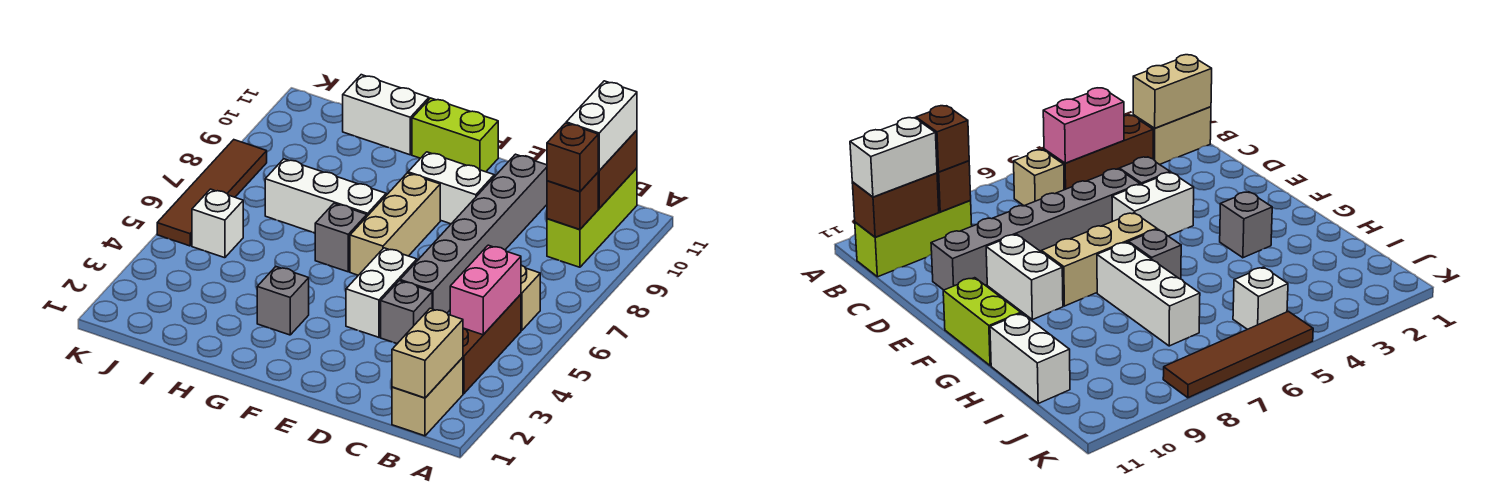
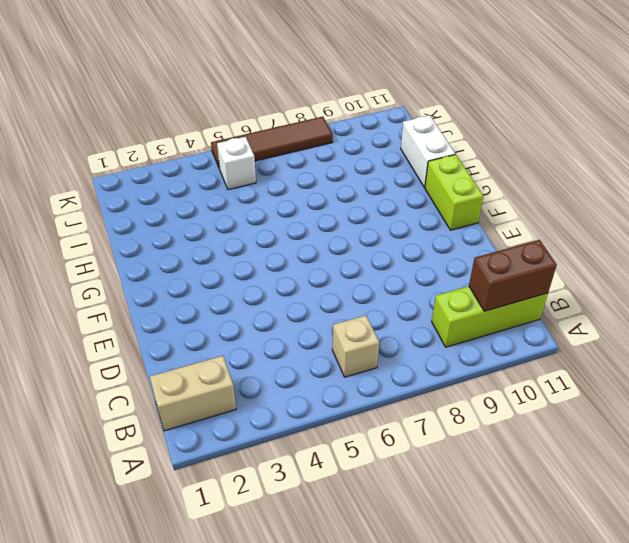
none -> brown brick B3:B5 level 1
none -> grey brick D4 level 1
none -> grey brick D5:D10 level 1

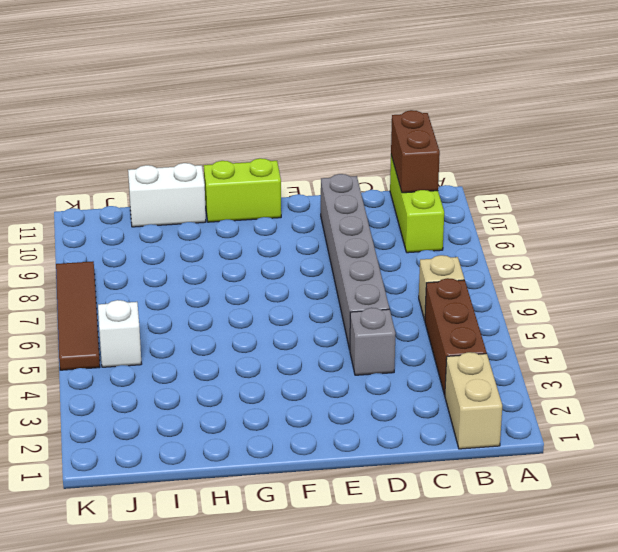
none -> white brick E4:E5 level 1
none -> white brick E9:F9 level 1
none -> tan brick F6:F8 level 1

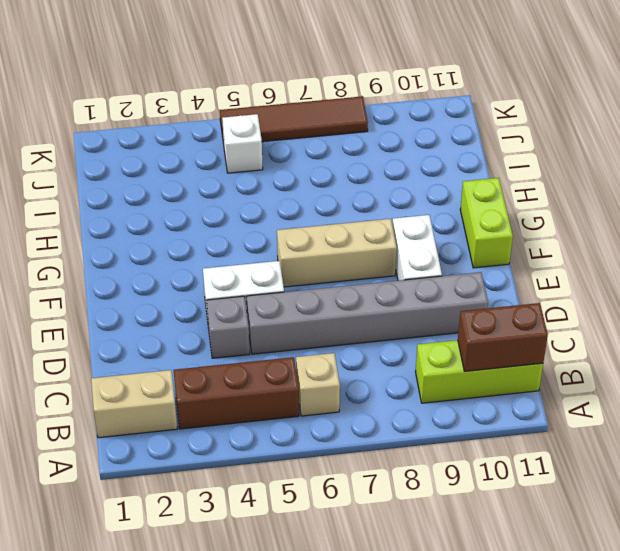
none -> grey brick G3 level 1
none -> grey brick G6 level 1
none -> white brick G7:I7 level 1

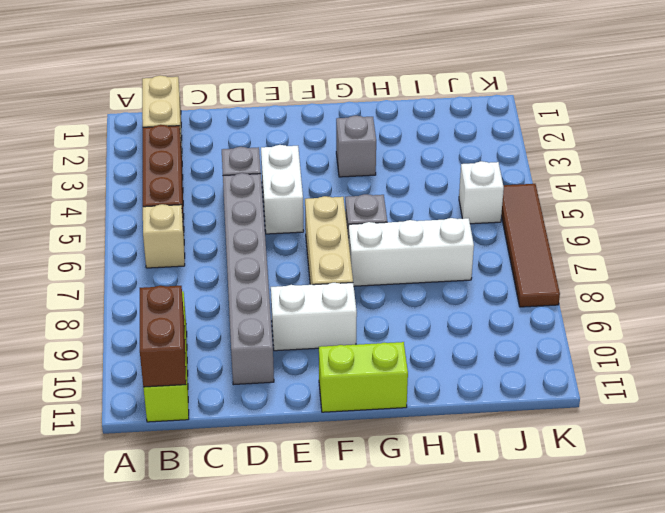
none -> white brick H11:I11 level 1
none -> tan brick B1:B2 level 2
none -> pink brick B4:B5 level 2

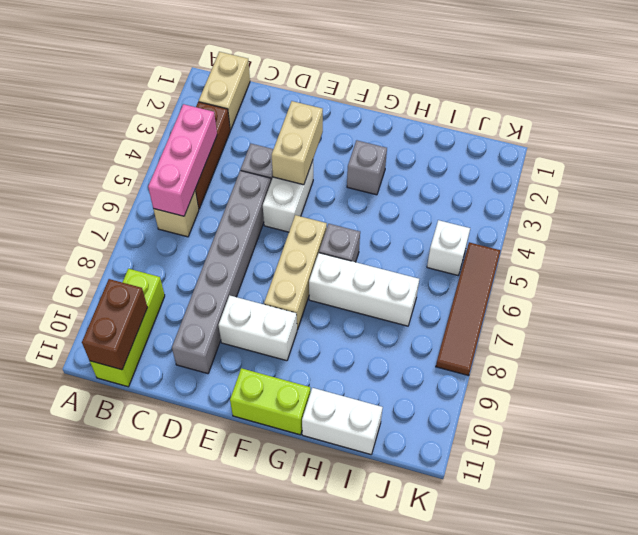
pink brick B4:B6 level 2 -> pink brick B4:B5 level 2
tan brick E3:E4 level 2 -> tan brick B1:B2 level 2
none -> brown brick B9 level 2
none -> brown brick B9 level 3
none -> white brick B10:B11 level 3

